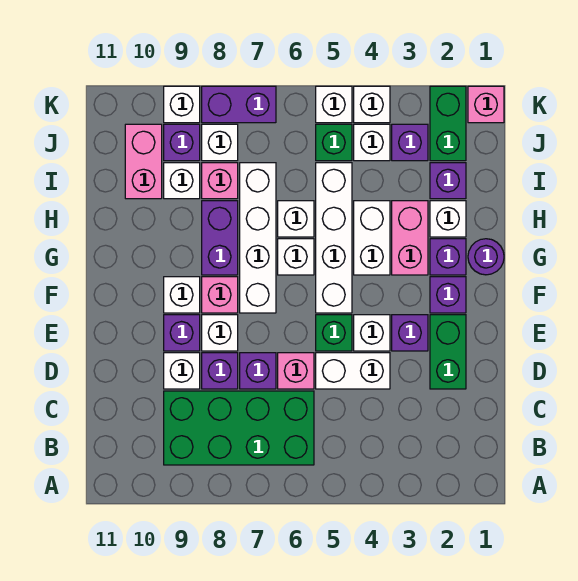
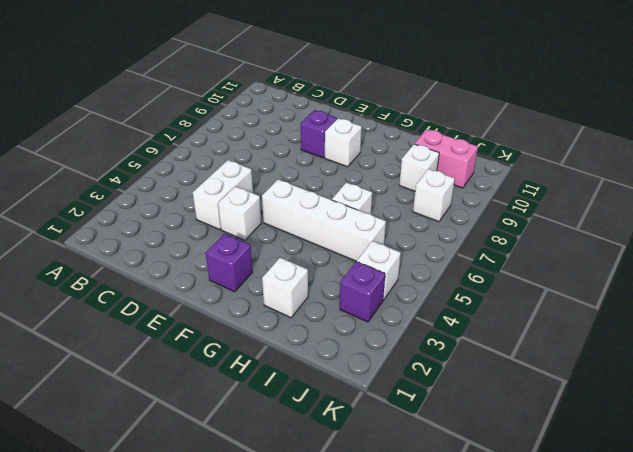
none -> green brick B6:C9 level 1
none -> green brick D2:E2 level 1
none -> pink brick D6 level 1
none -> purple brick D7 level 1

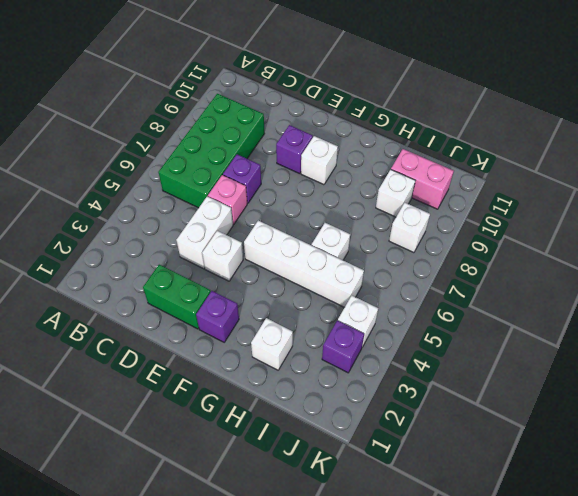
none -> purple brick D8 level 1
none -> white brick D9 level 1
none -> purple brick E3 level 1
none -> green brick E5 level 1

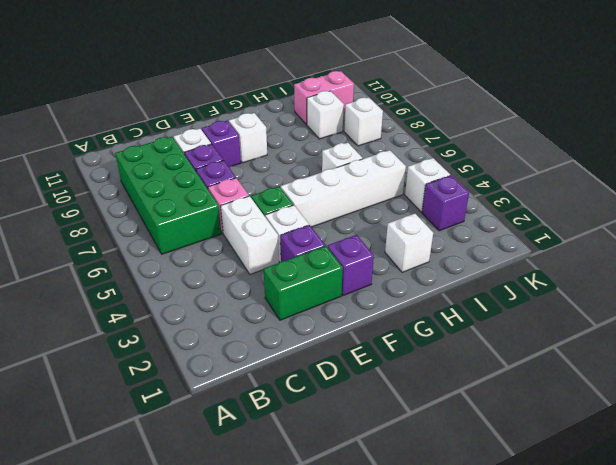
none -> white brick E8 level 1
none -> white brick F7:I7 level 1
none -> pink brick F8 level 1
none -> purple round brick G1 level 1

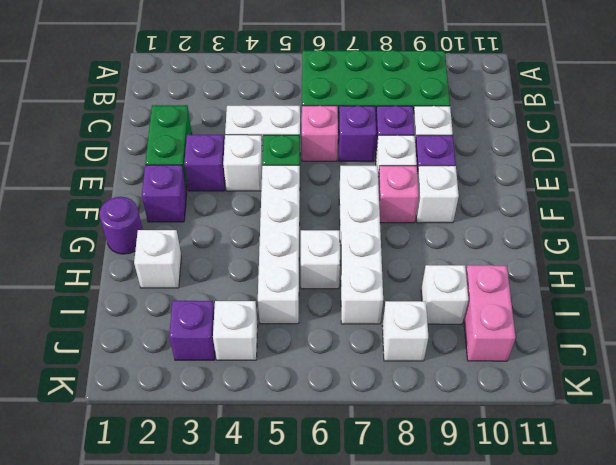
none -> purple brick G2 level 1
none -> pink brick G3:H3 level 1
none -> white brick G4:H4 level 1
none -> white brick G6 level 1

